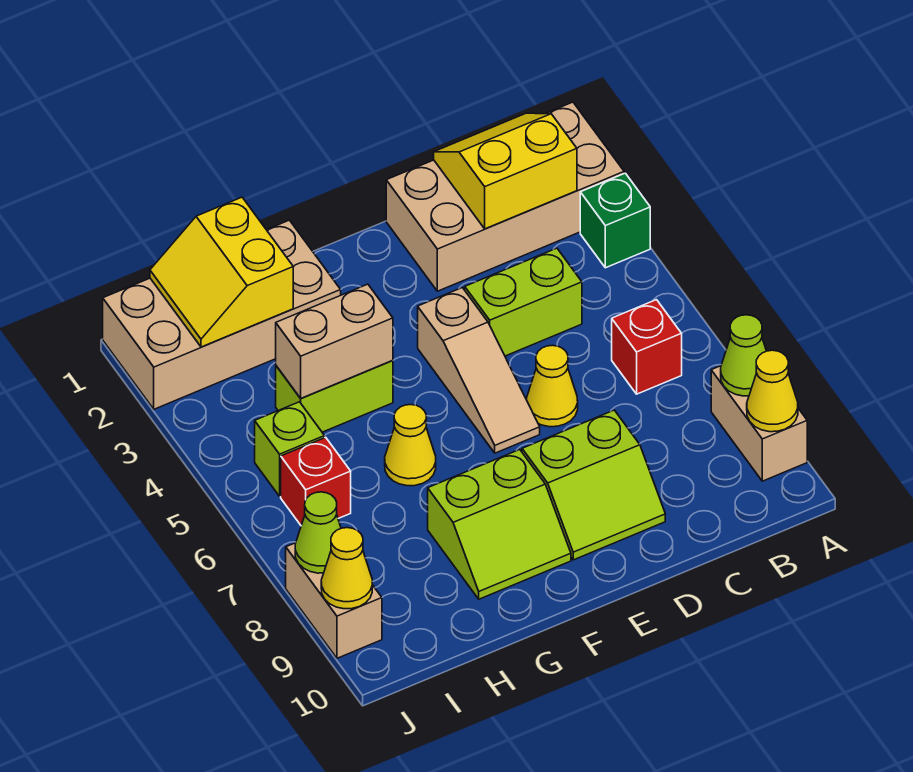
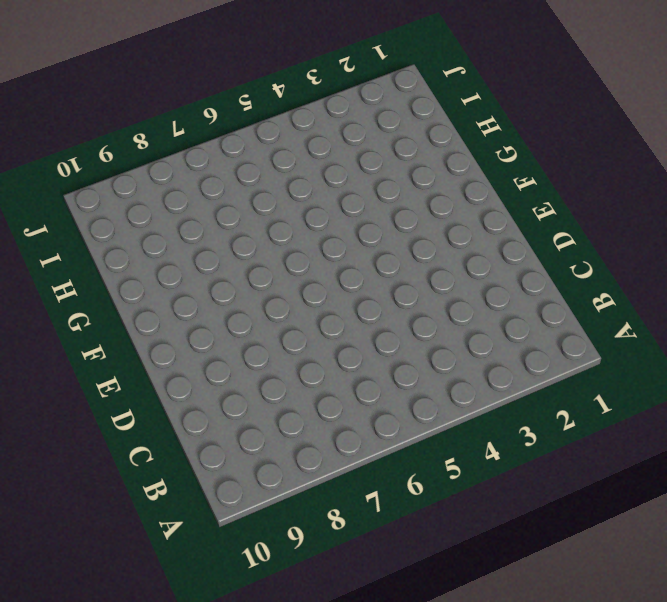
none -> tan brick A1:D2 level 1
none -> green brick A3 level 1
none -> tan brick A8:A9 level 1

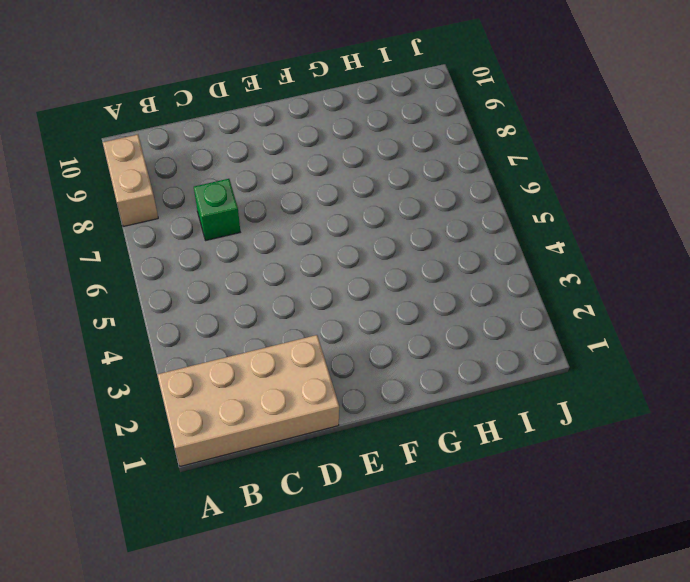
green brick C7 level 1 -> green brick A3 level 1
none -> red brick B6 level 1
none -> lime brick C4:D4 level 1
none -> yellow cone D6 level 1

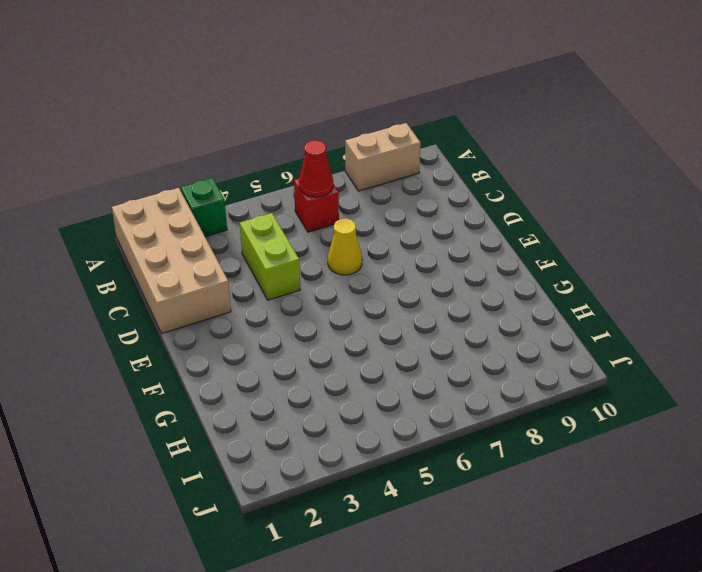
red cone B6 level 2 -> none
none -> lime slope D8:E9 level 1 top 8
none -> tan slope E4:E6 level 1 top 4
none -> lime slope F8:G9 level 1 top 8

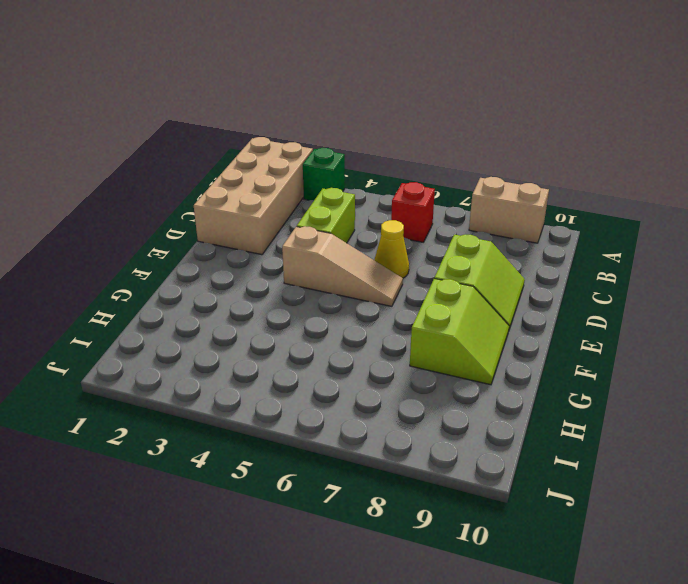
none -> tan brick G1:J2 level 1
none -> lime brick G4:H4 level 1
none -> yellow cone G6 level 1

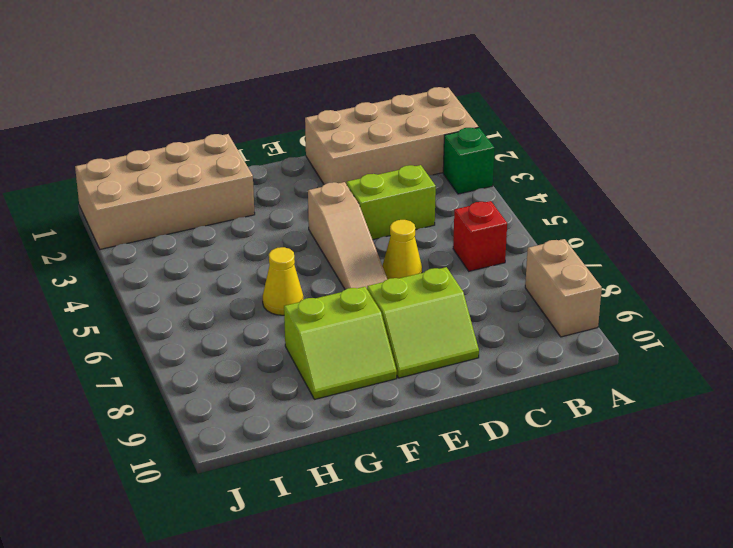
none -> lime brick G4:H4 level 1
none -> lime brick I5 level 1
none -> red brick I6 level 1

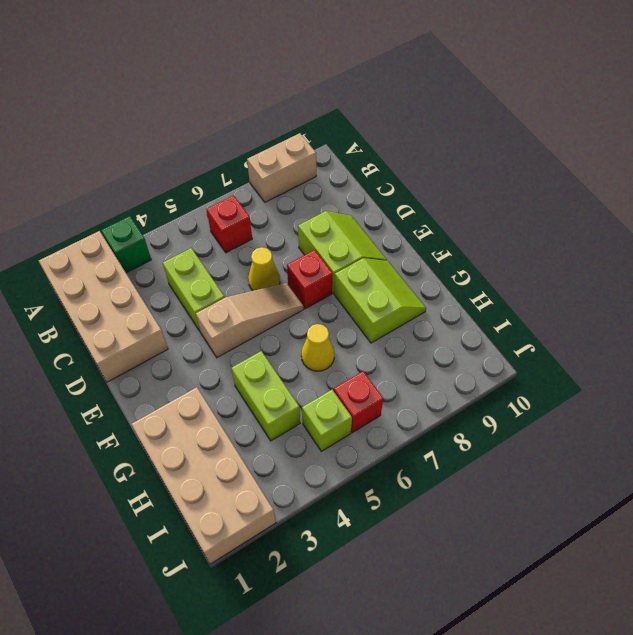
red brick E7 level 1 -> none
none -> tan brick J8:J9 level 1
none -> lime cone A8 level 2
none -> yellow cone A9 level 2

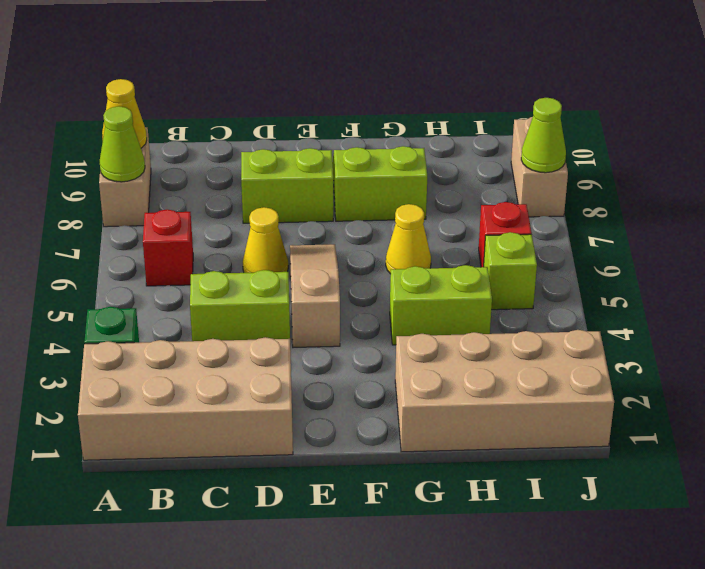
none -> yellow slope B1:C2 level 2 top 2
none -> tan brick G4:H4 level 2
none -> yellow slope H1:I2 level 2 top H

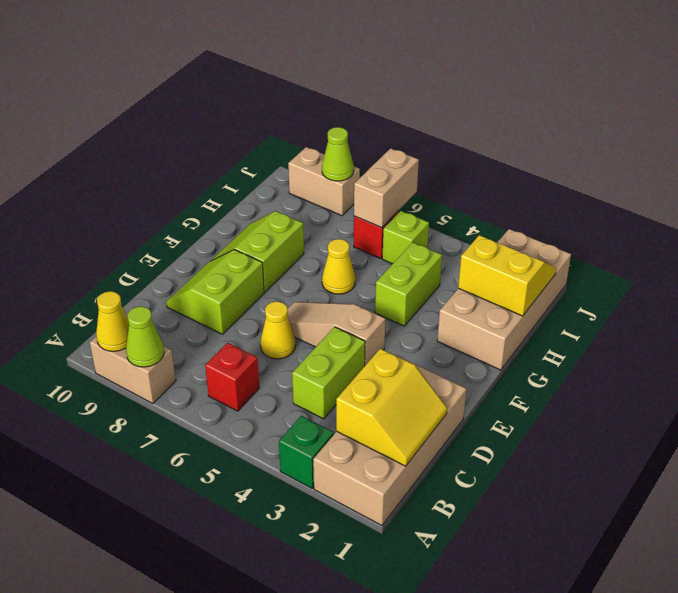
tan brick I6:J6 level 2 -> tan brick G4:H4 level 2
none -> yellow cone J9 level 2

